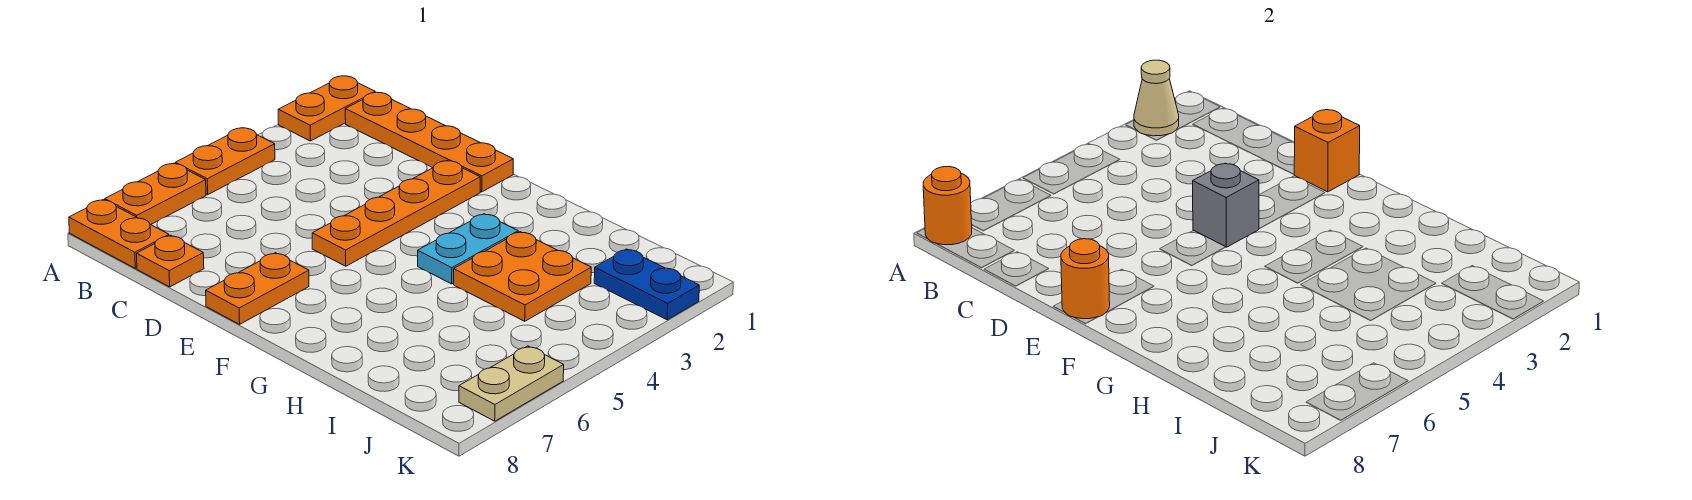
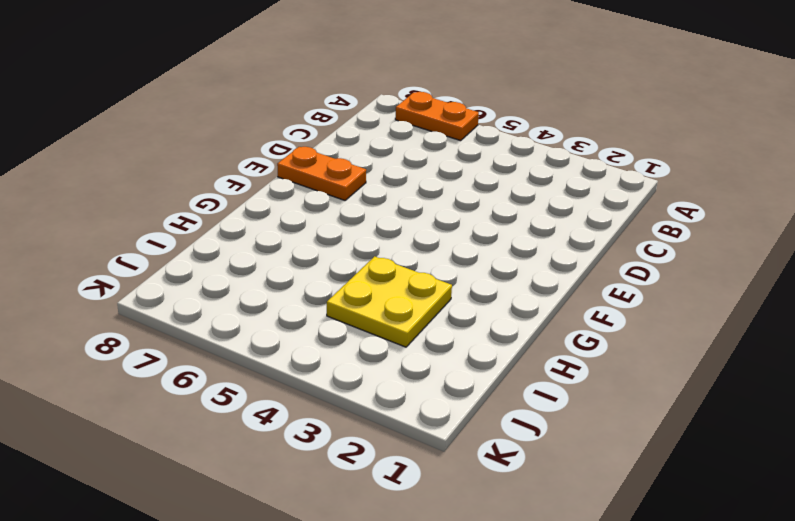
yellow plate H3:I4 level 1 -> orange plate H3:I4 level 1
none -> orange plate A1:A2 level 1
none -> orange plate A4:A5 level 1
none -> orange plate A8:B8 level 1

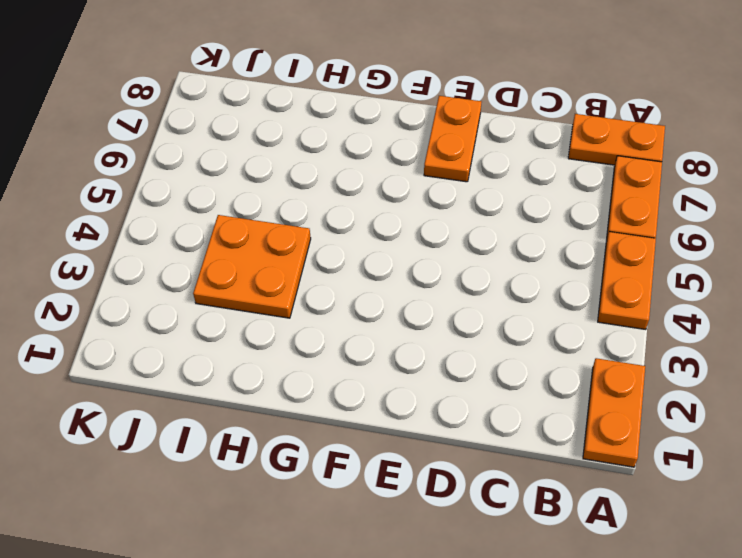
none -> orange plate B1:E1 level 1
none -> orange plate C8 level 1
none -> orange plate E2:E5 level 1

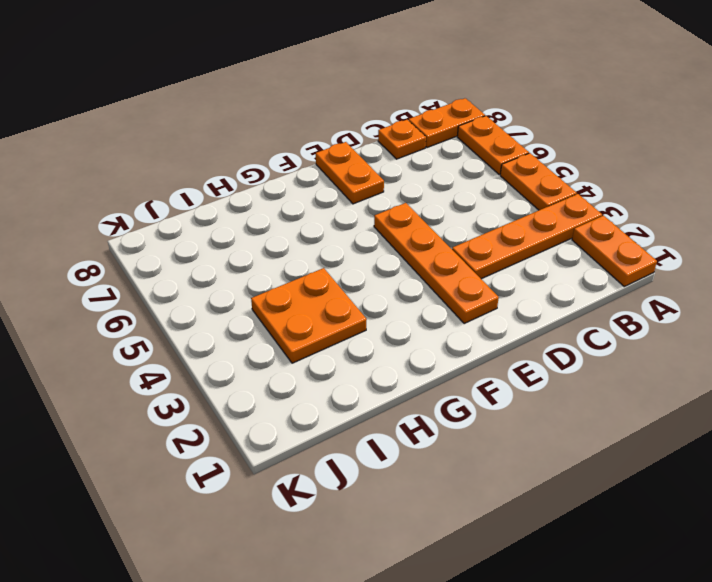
orange plate A3:D3 level 1 -> orange plate B1:E1 level 1
none -> cyan plate G3:G4 level 1
none -> blue plate J2:K2 level 1
none -> tan plate K6:K7 level 1

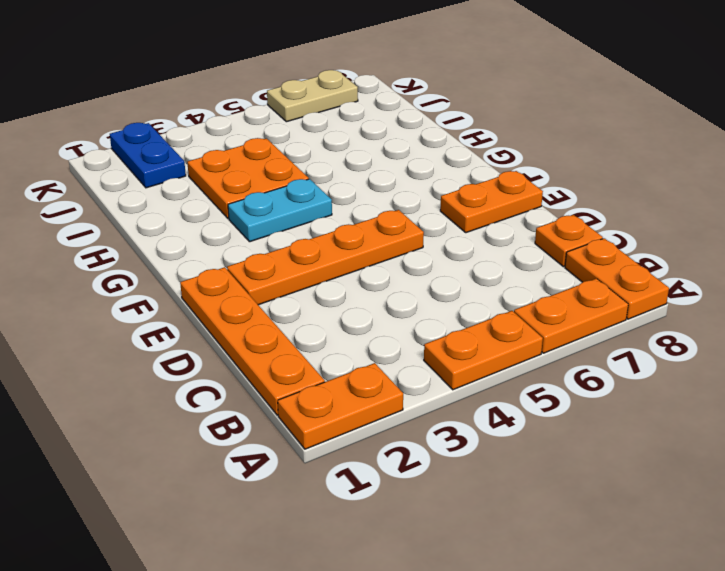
none -> tan cone A2 level 2
none -> orange round brick A8 level 2
none -> orange brick E1 level 2

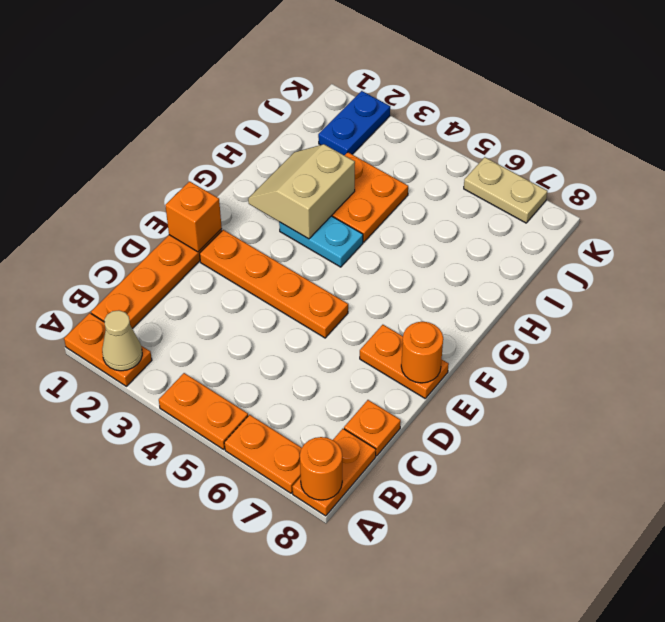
tan slope G2:H3 level 2 top 3 -> none
none -> grey brick E4 level 2

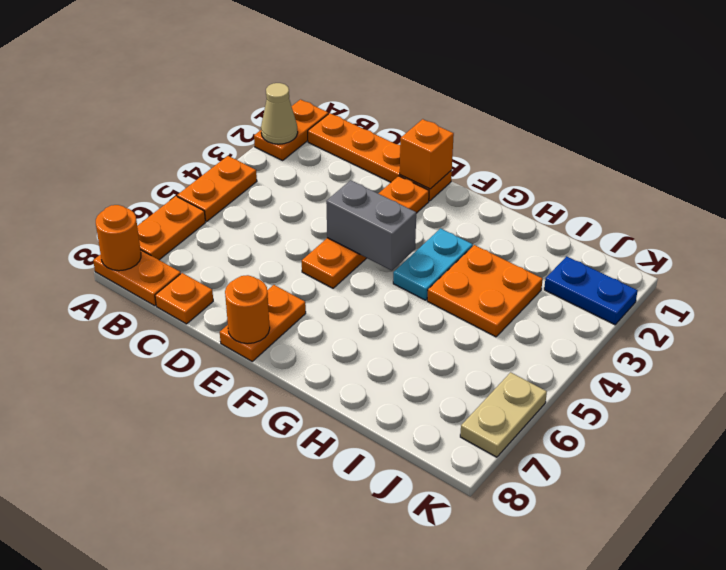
grey brick E4:F4 level 2 -> grey brick E4 level 2

